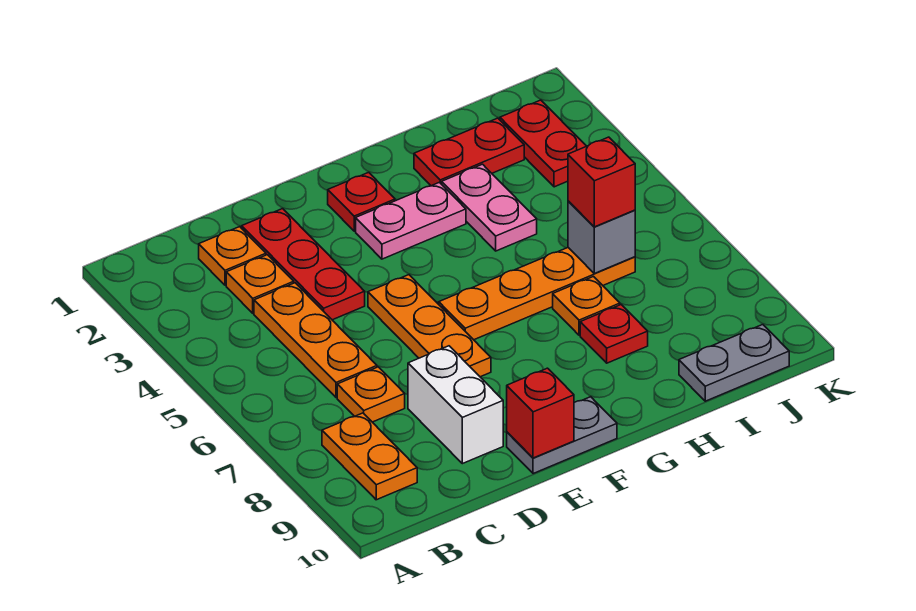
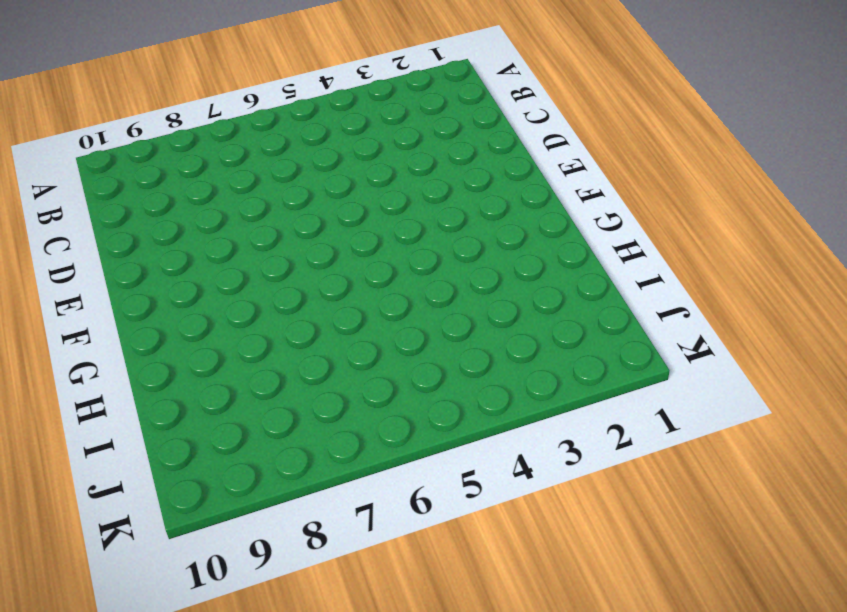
none -> orange plate B8:B9 level 1
none -> orange plate C2 level 1
none -> orange plate C3 level 1

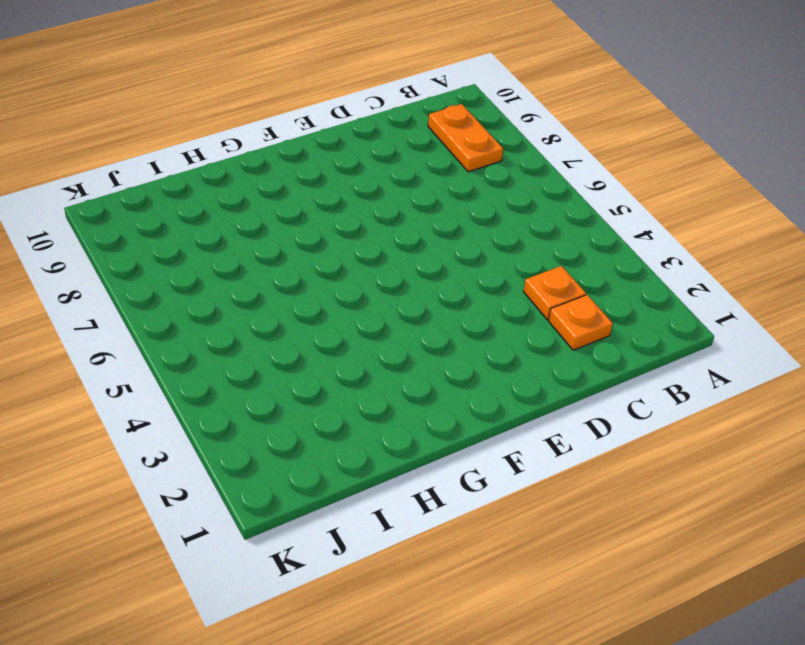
none -> orange plate C4:C6 level 1
none -> orange plate C7 level 1
none -> red plate D2:D4 level 1

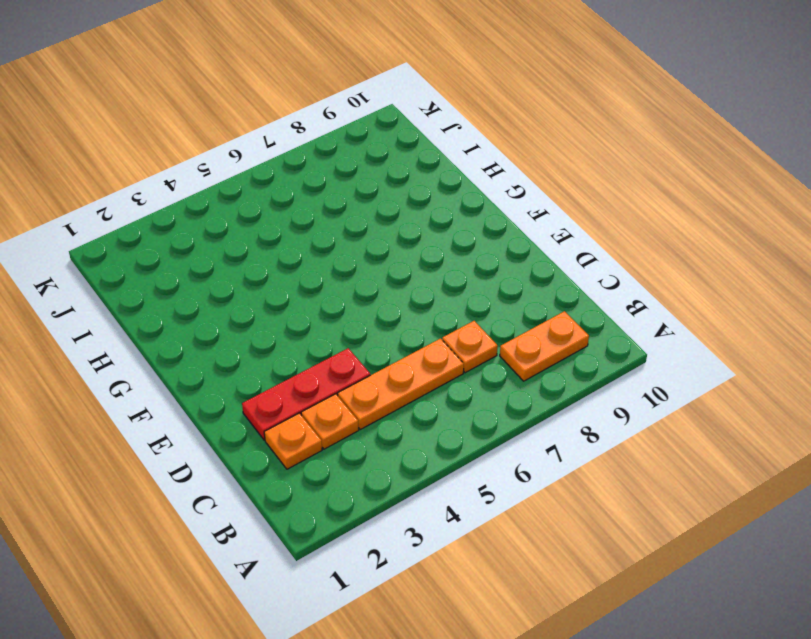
none -> white brick D8:D9 level 1
none -> orange plate E5:E7 level 1
none -> grey plate E10:F10 level 1

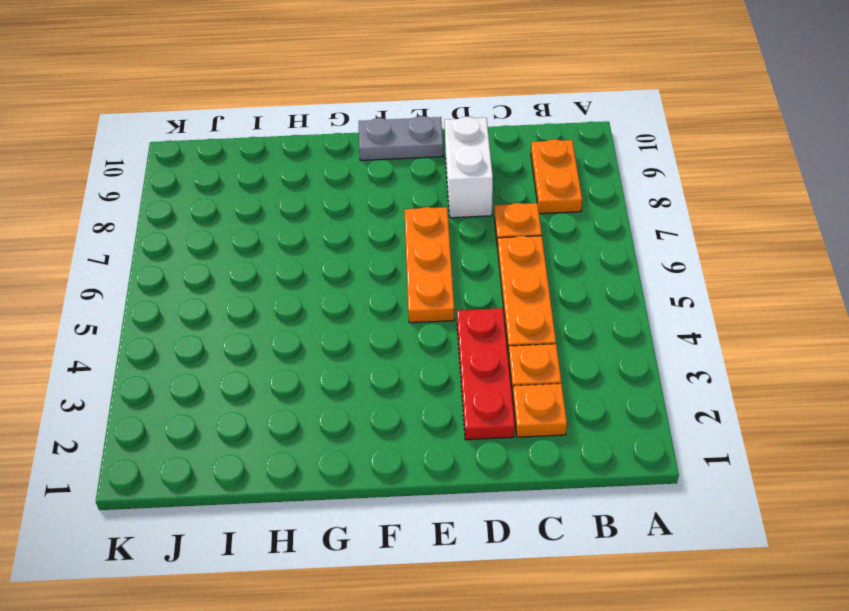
none -> red plate F2 level 1
none -> pink plate F3:G3 level 1
none -> orange plate F6:I6 level 1

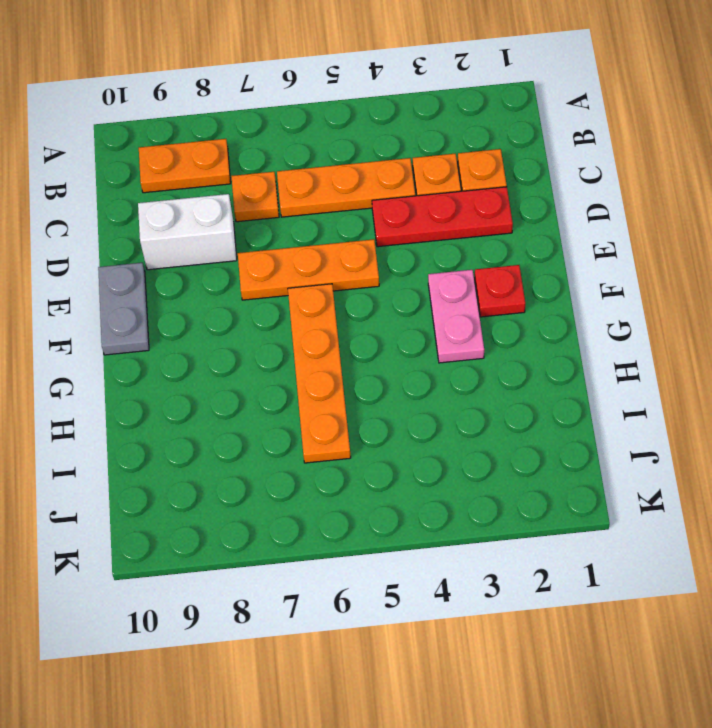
none -> red plate H2:I2 level 1
none -> pink plate H3:H4 level 1
none -> orange plate H7 level 1

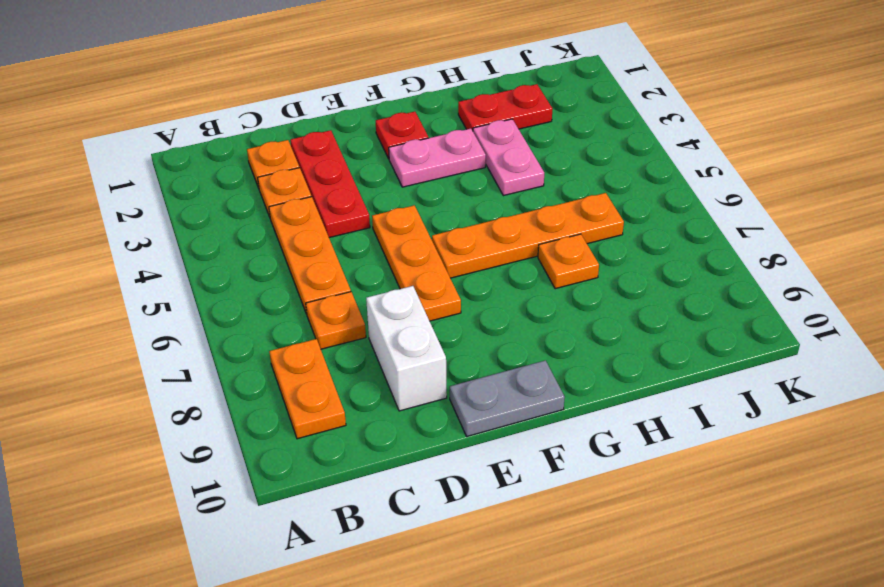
none -> red plate H8 level 1
none -> grey plate I10:J10 level 1
none -> red plate J2:J3 level 1

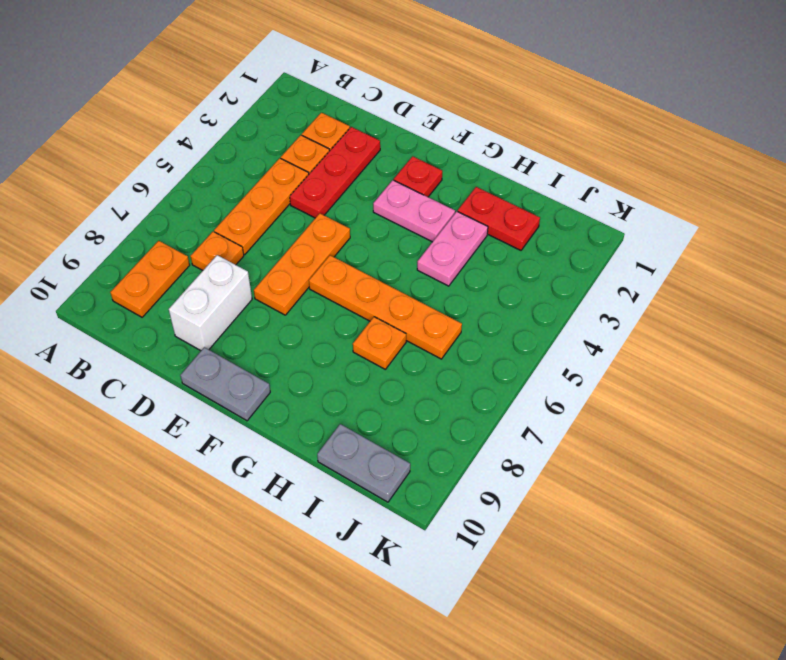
none -> red plate H8 level 1
none -> red plate J2:J3 level 1
none -> red brick E10 level 2

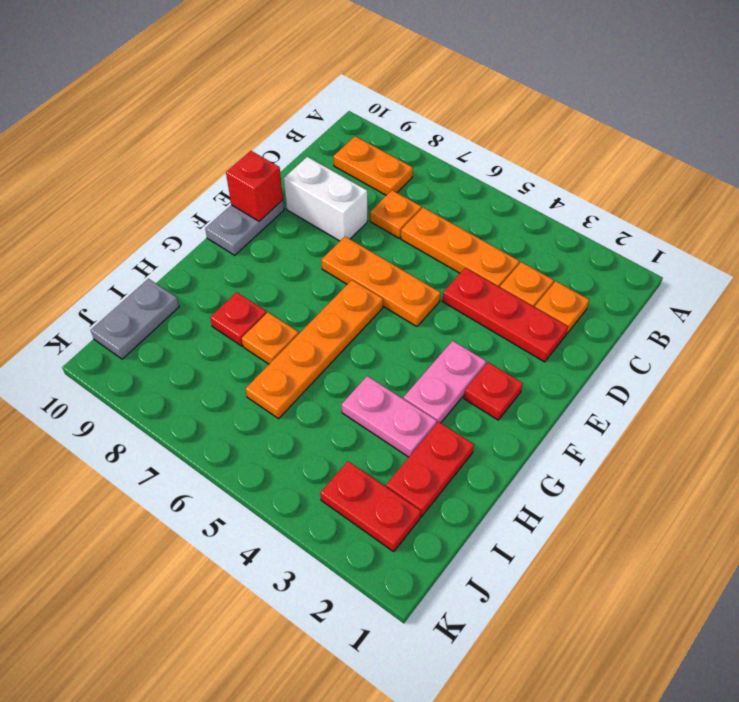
none -> grey brick I6 level 2
none -> red brick I6 level 3

